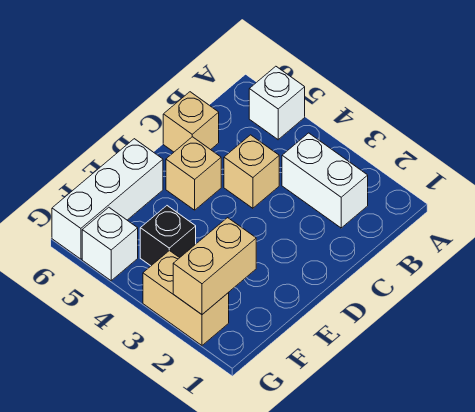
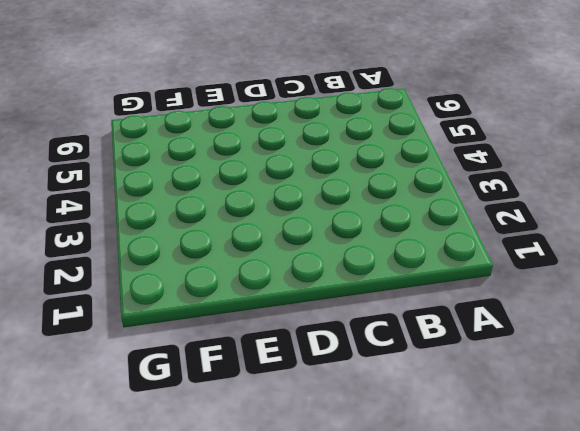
none -> white brick A5 level 1
none -> white brick B2:B3 level 1

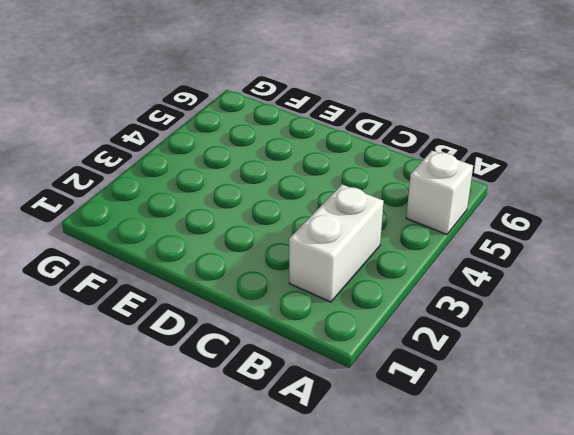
none -> tan brick C4 level 1
none -> tan brick C6 level 1

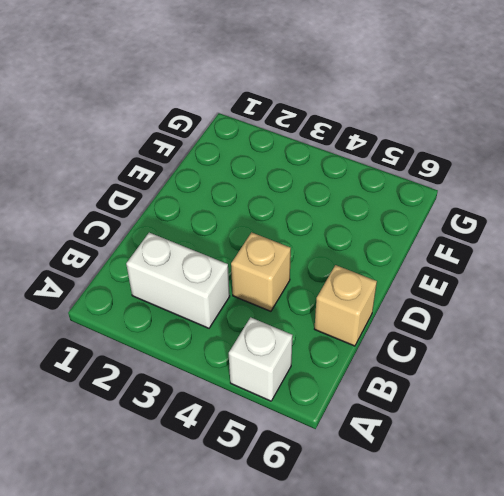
none -> tan brick D5 level 1
none -> white brick E6:G6 level 1

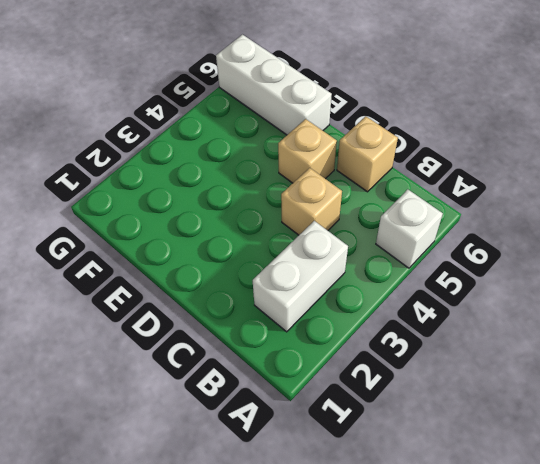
none -> black brick F4 level 1
none -> tan brick G2:G3 level 1

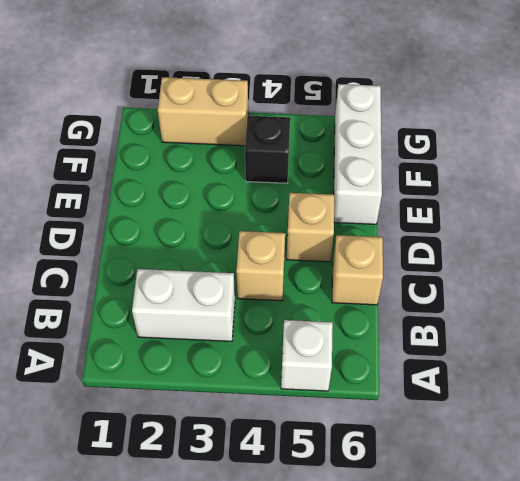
none -> white brick G5 level 1
none -> tan brick F2:G2 level 2

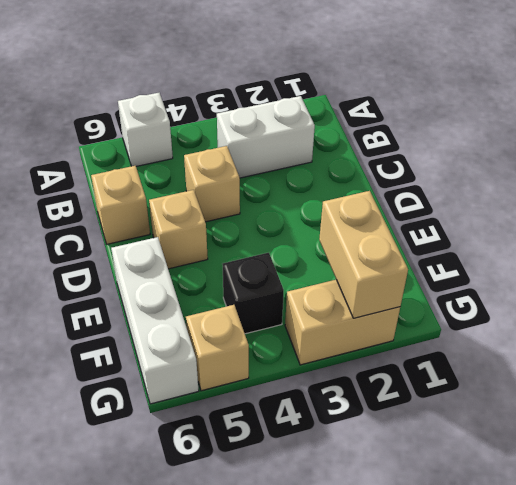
tan brick G5 level 1 -> white brick G5 level 1

